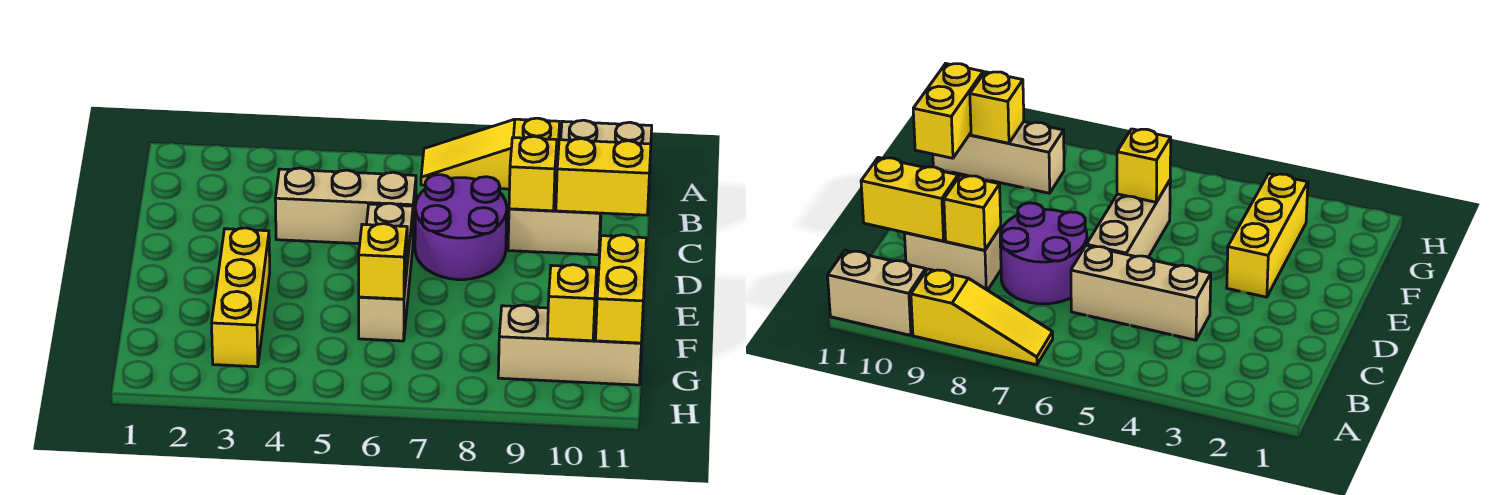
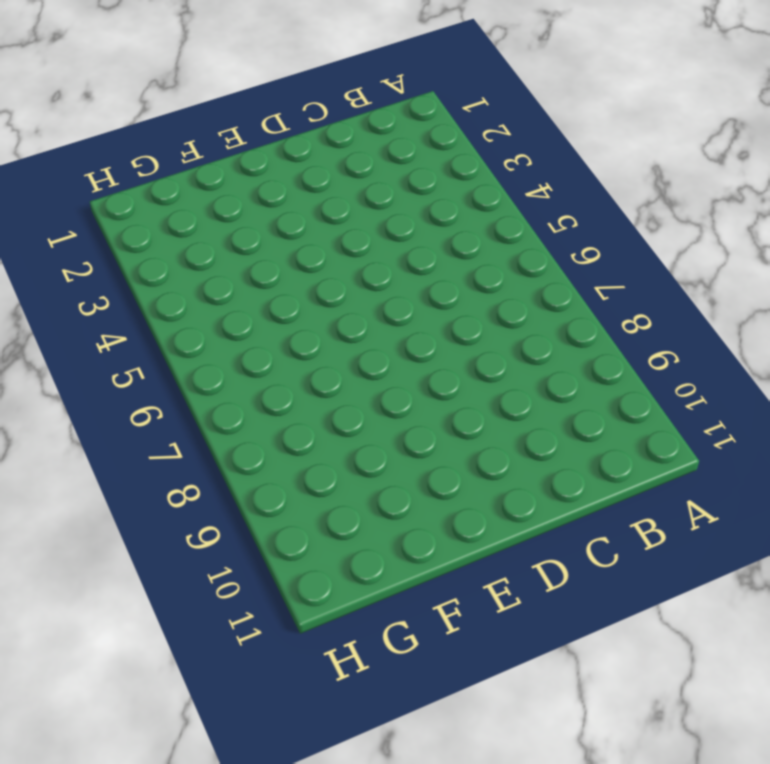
none -> yellow slope A7:A9 level 1 top 9
none -> tan brick A10:A11 level 1
none -> tan brick C4:C6 level 1

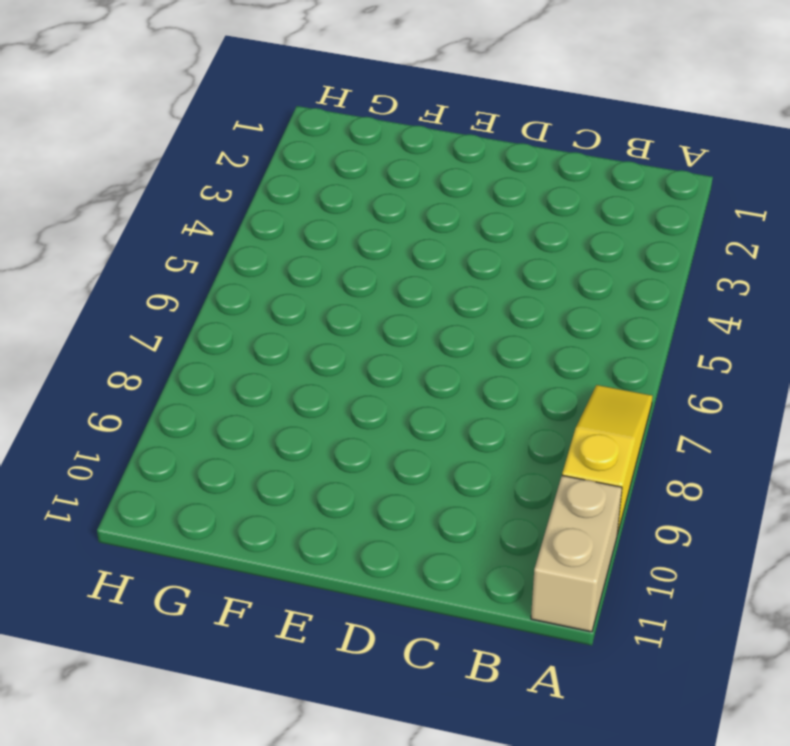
none -> tan brick C4:C6 level 1
none -> purple round brick C7:D8 level 1
none -> tan brick C9:C10 level 1

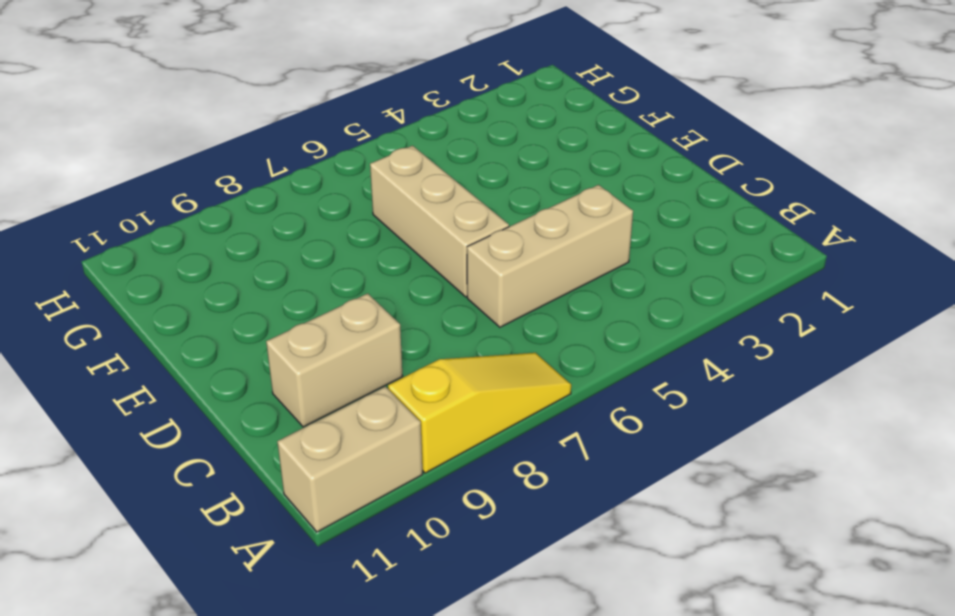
none -> purple round brick C7:D8 level 1
none -> yellow brick E3:G3 level 1
none -> tan brick G9:G11 level 1

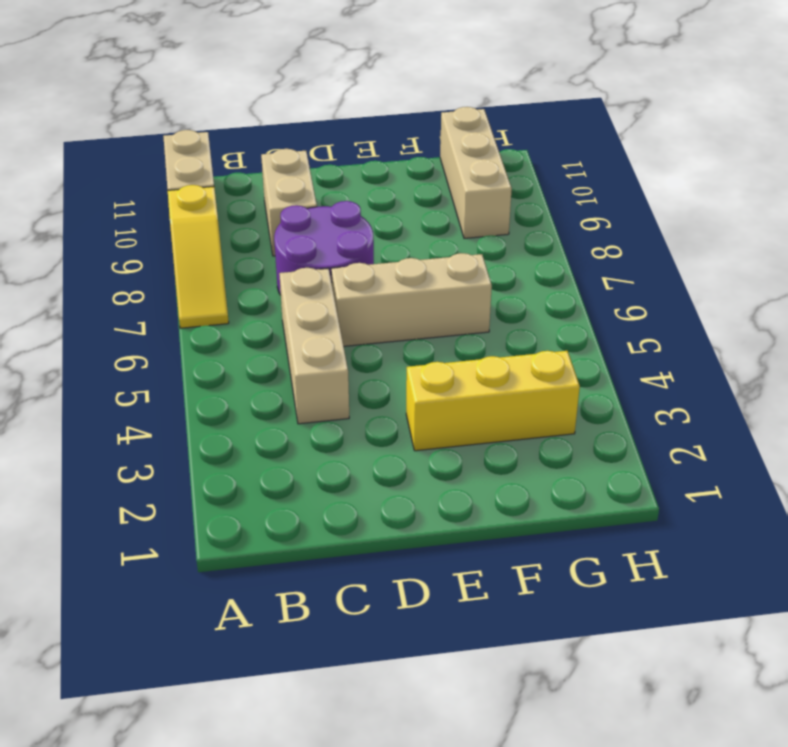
none -> yellow brick C9 level 2
none -> yellow brick C10:C11 level 2
none -> yellow brick F6 level 2

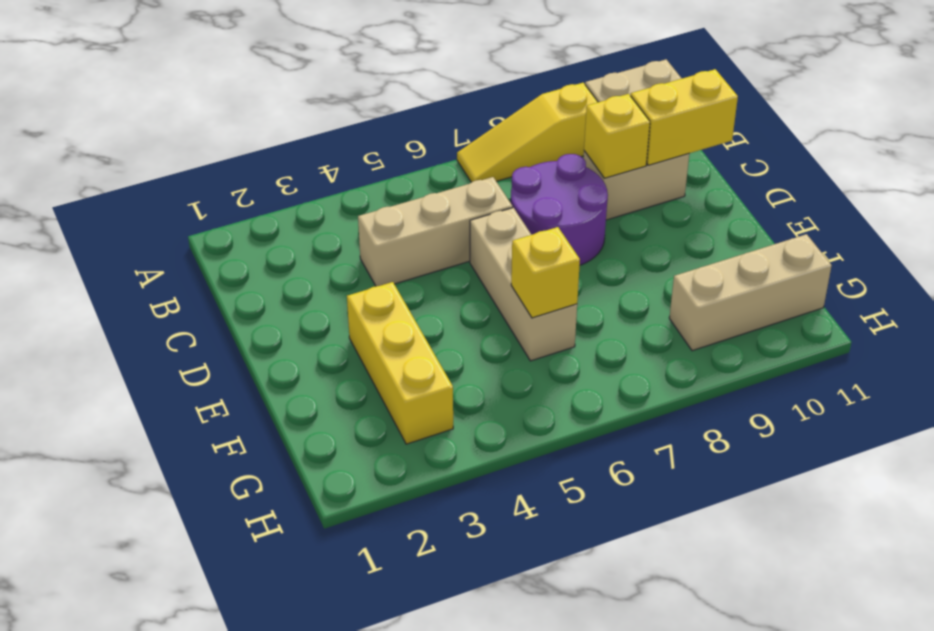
none -> yellow brick F11:G11 level 2
none -> yellow brick G10 level 2

